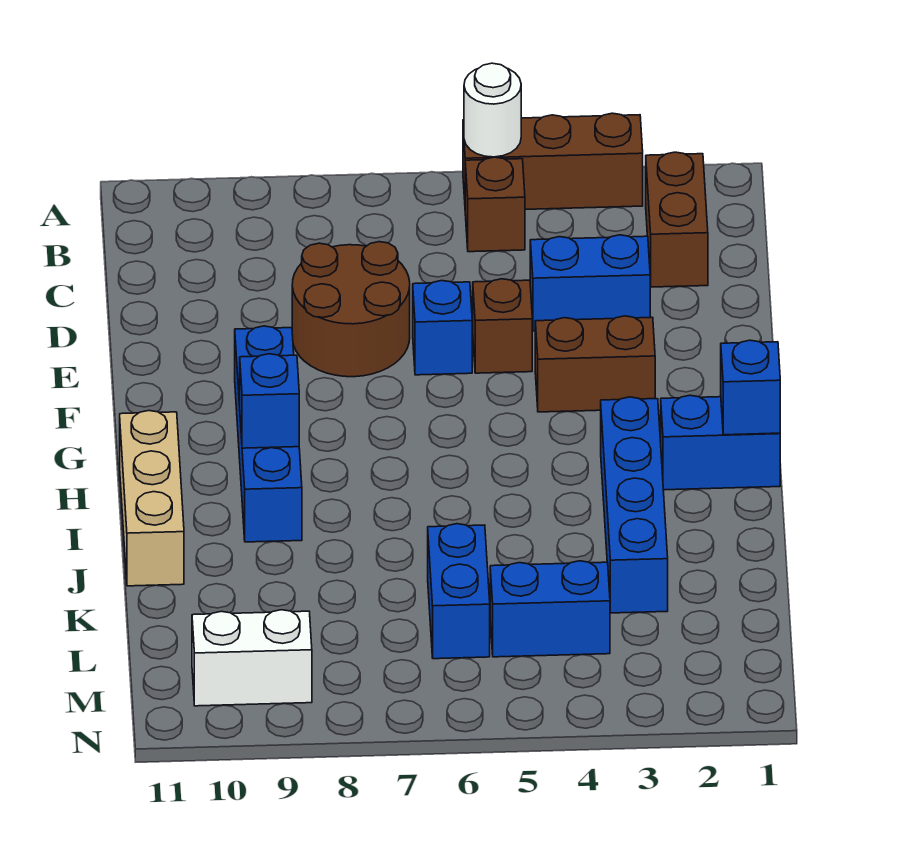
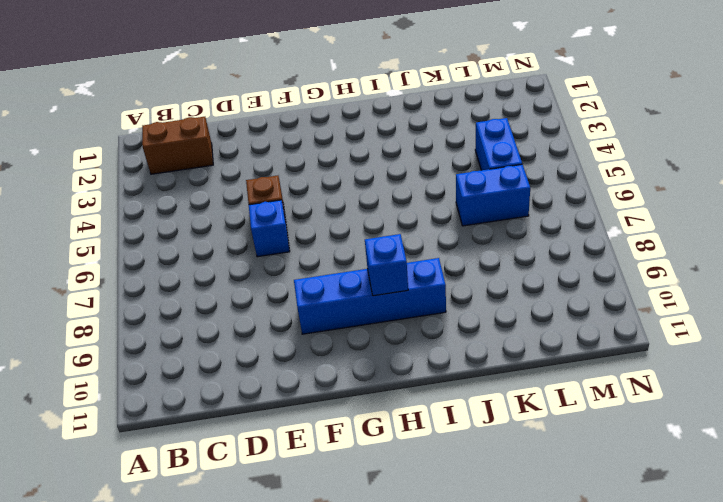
none -> brown brick A3:A5 level 1
none -> brown brick B5 level 1
none -> blue brick D3:D4 level 1

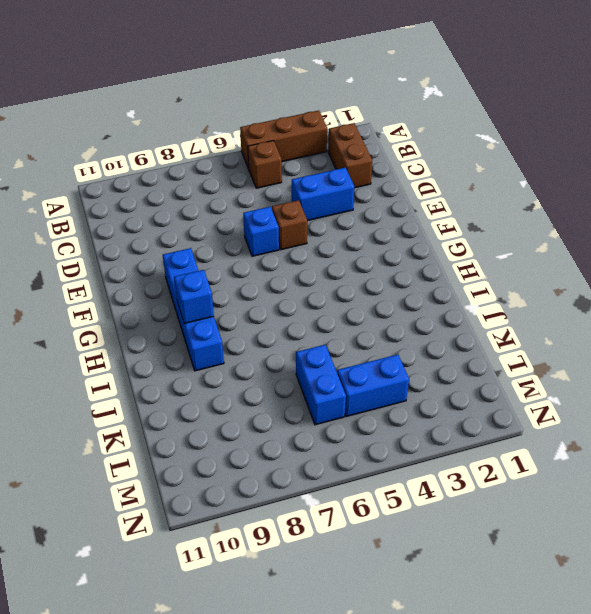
none -> brown round brick D7:E8 level 1
none -> brown brick F3:F4 level 1
none -> blue brick H1:H2 level 1

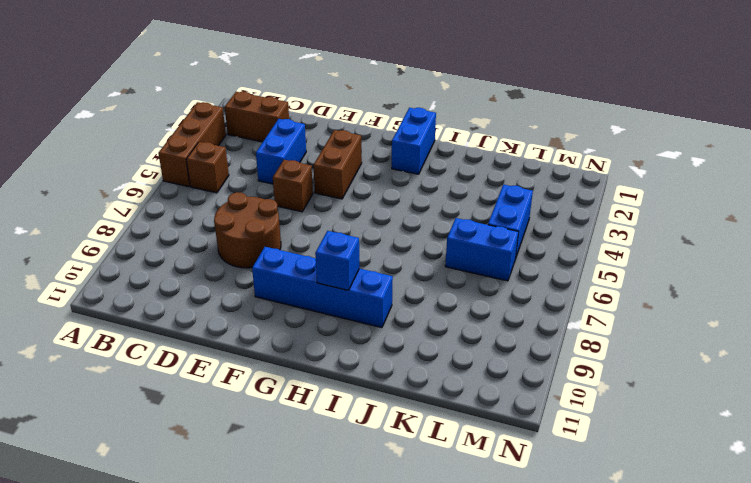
none -> blue brick E6 level 1
none -> blue brick H3:K3 level 1
none -> tan brick H11:J11 level 1

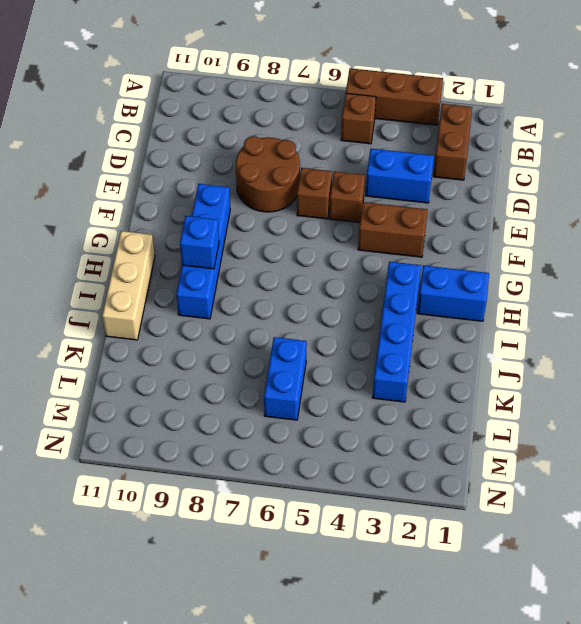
brown brick E6 level 1 -> blue brick E6 level 1
none -> blue brick L4:L5 level 1
none -> white brick M9:M10 level 1
none -> white round brick A5 level 2

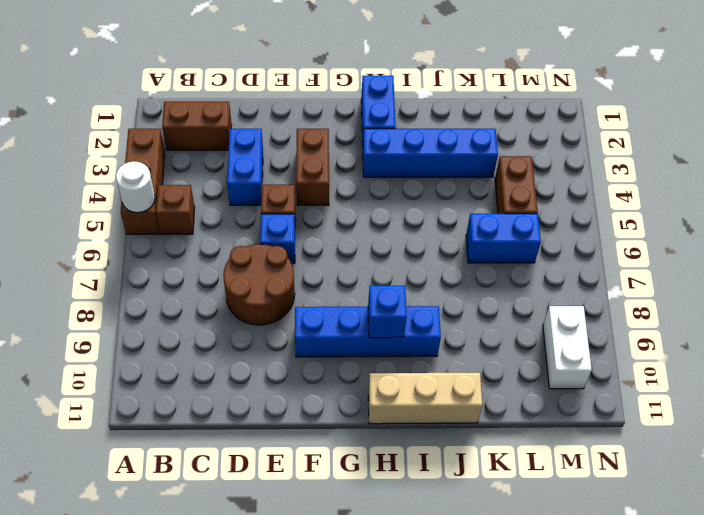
brown brick L4:L5 level 1 -> blue brick L4:L5 level 1
none -> blue brick H1 level 2

